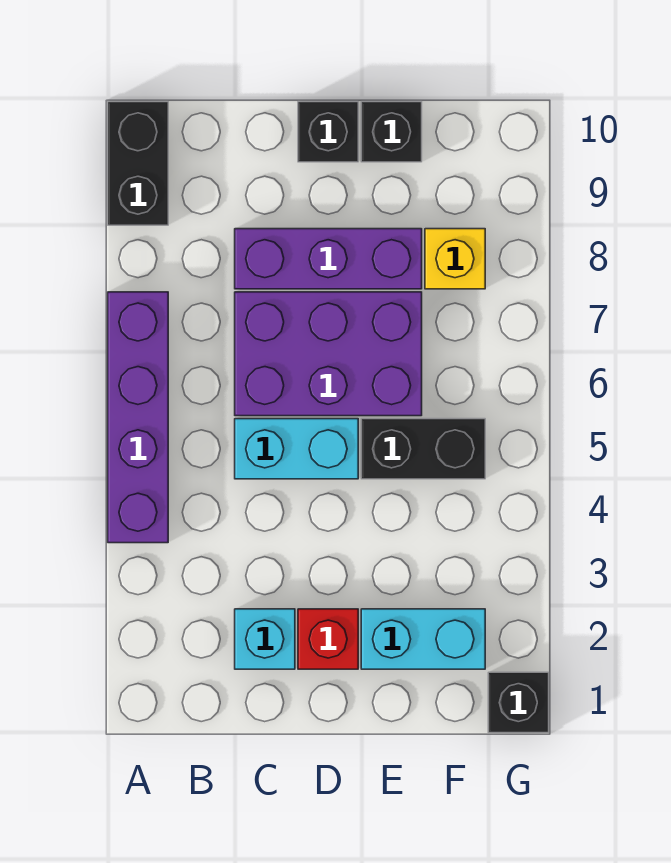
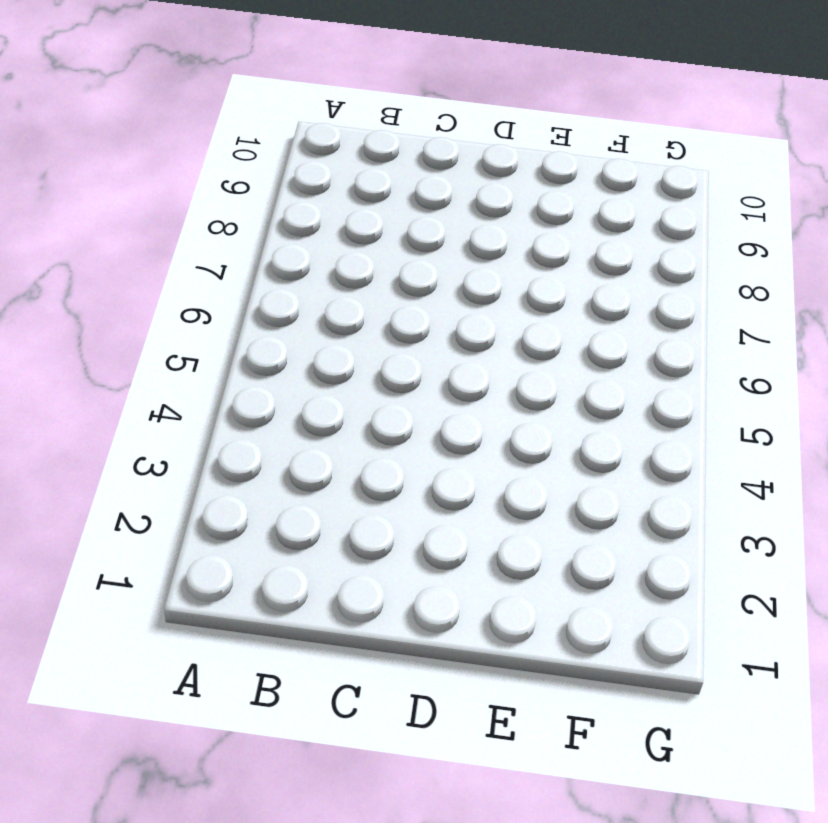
none -> purple brick A4:A7 level 1
none -> black brick A9:A10 level 1
none -> cyan brick C2 level 1

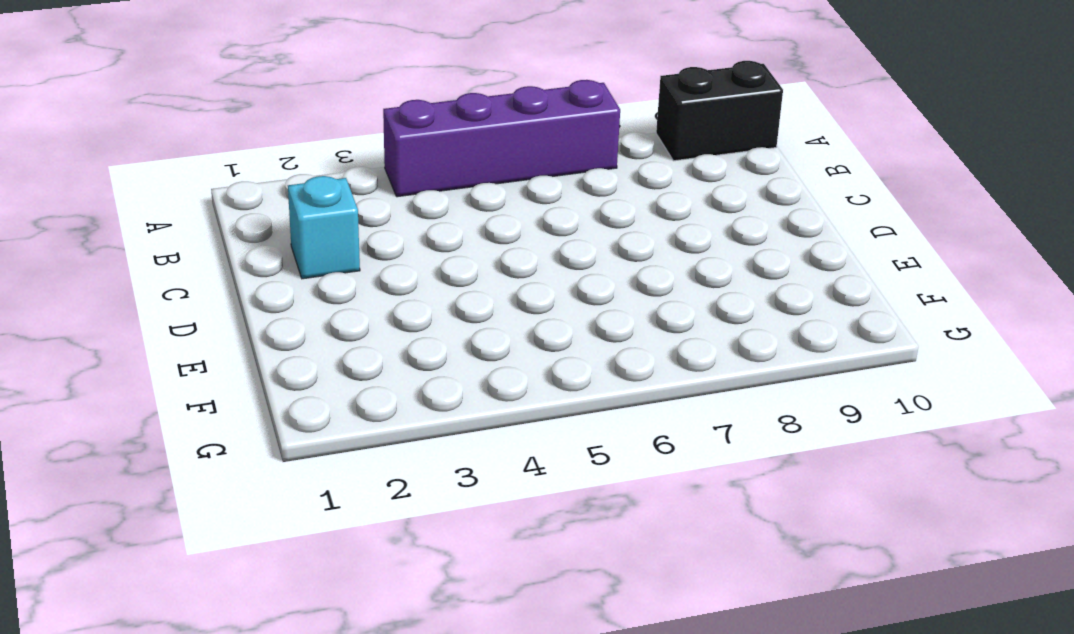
none -> cyan brick C5:D5 level 1
none -> purple brick C6:E7 level 1
none -> purple brick C8:E8 level 1

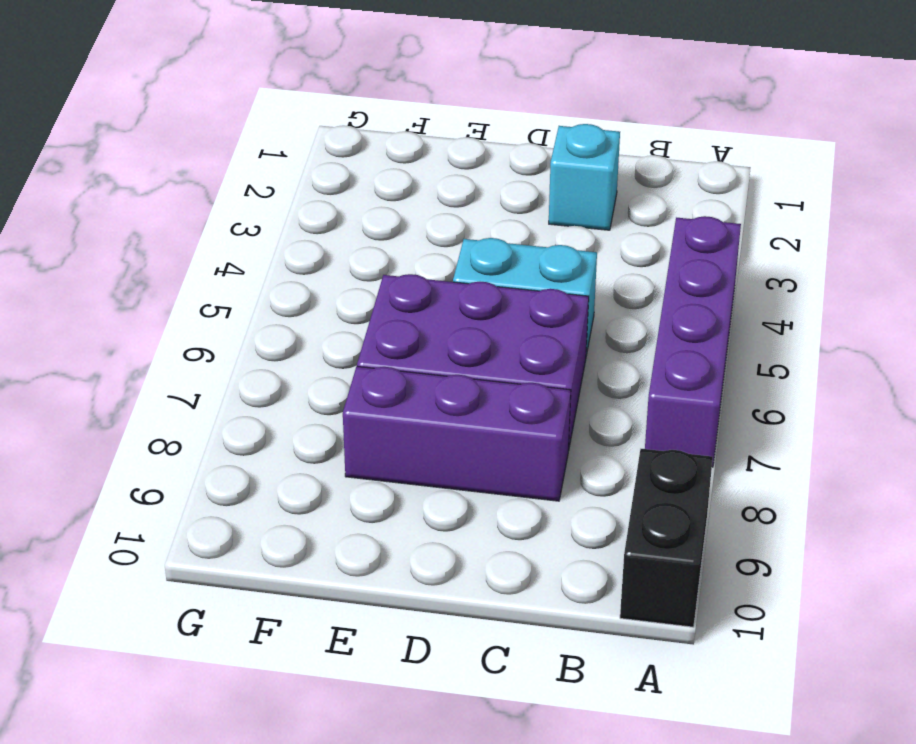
none -> red brick D2 level 1
none -> black brick D10 level 1
none -> cyan brick E2:F2 level 1

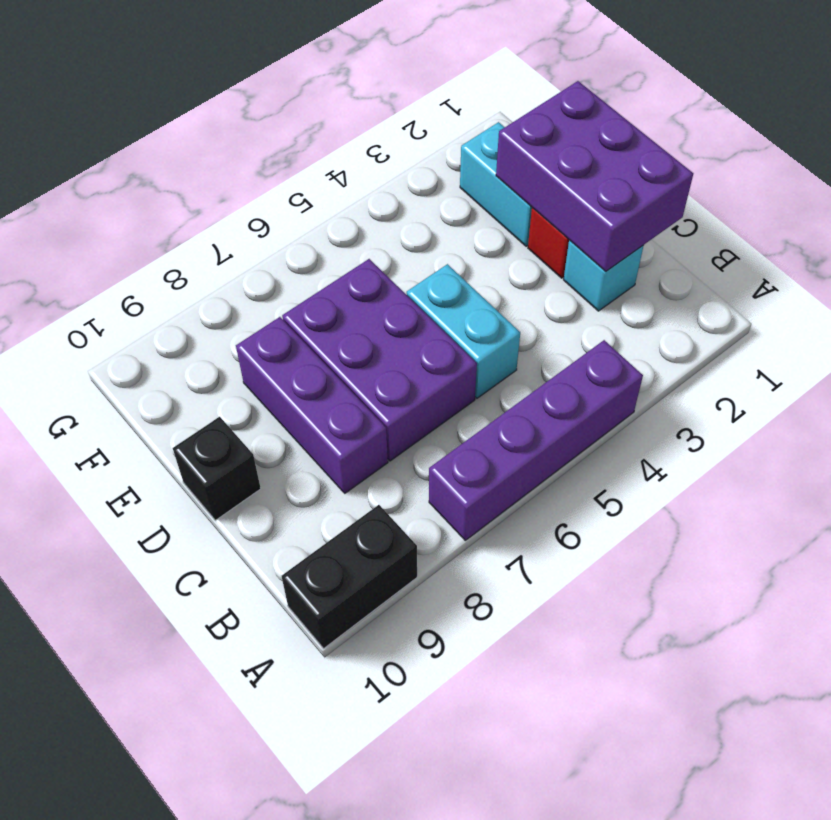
purple brick C1:E2 level 2 -> none
none -> black brick E5:F5 level 1
none -> black brick E10 level 1
none -> yellow brick F8 level 1

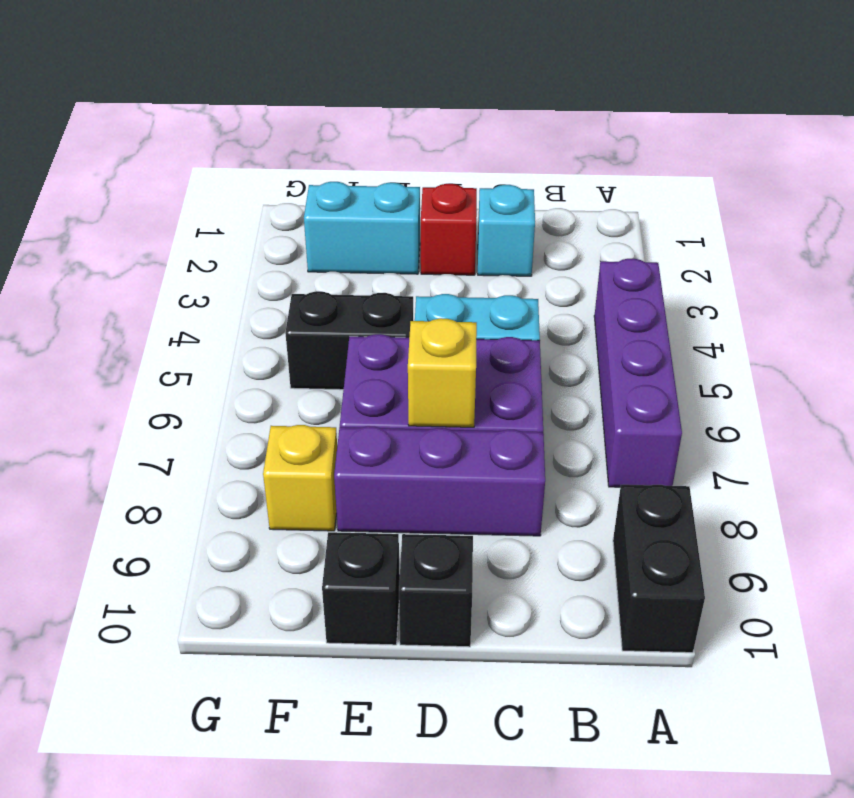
yellow brick D7 level 2 -> none
none -> black brick G1 level 1

